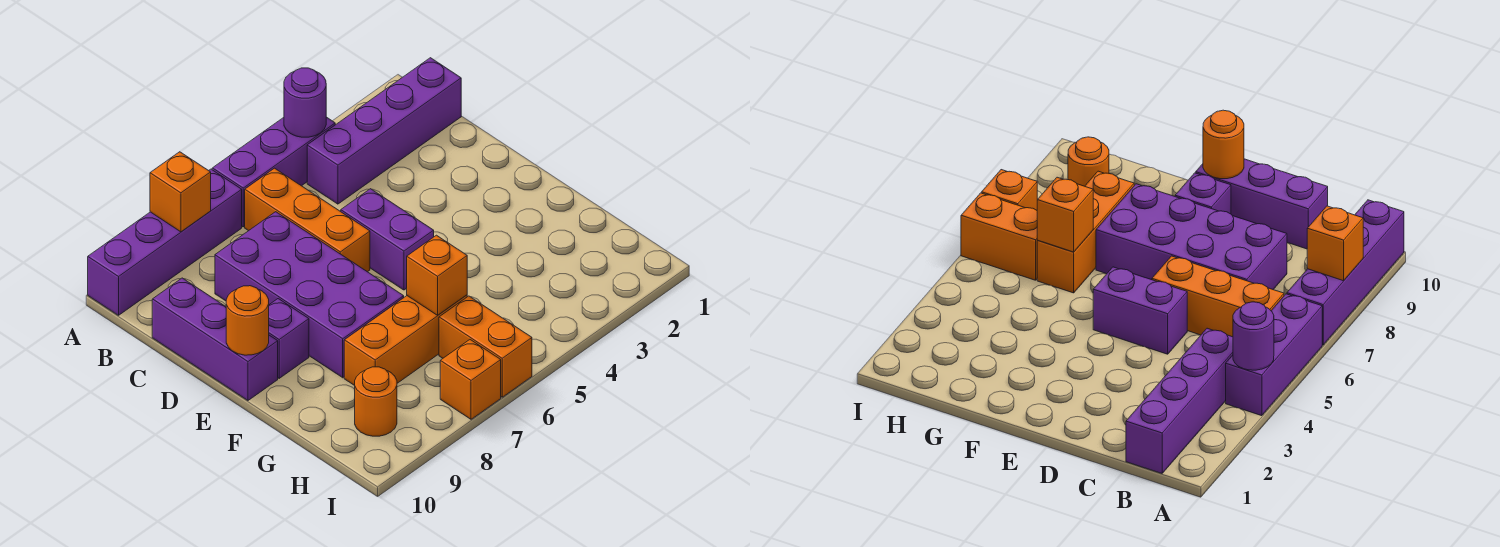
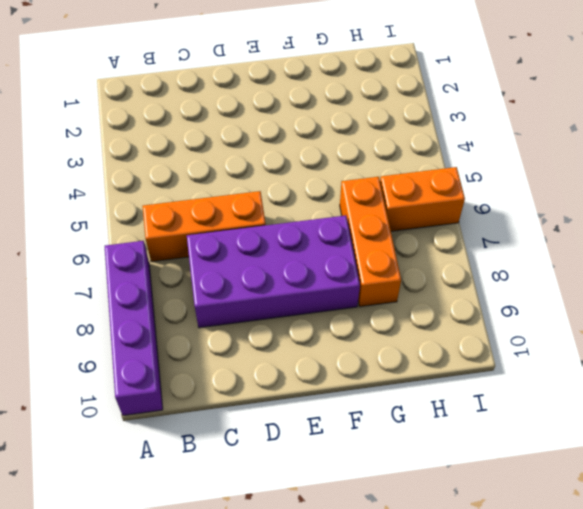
none -> purple brick A4:A6 level 1
none -> purple brick B1:B4 level 1
none -> purple brick C10:E10 level 1

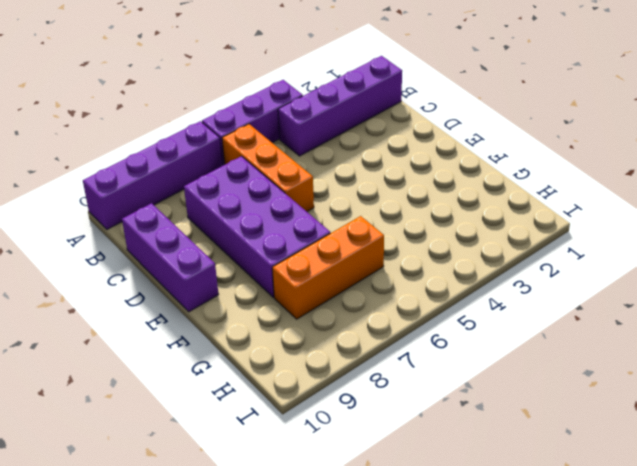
none -> purple brick D5:E5 level 1
none -> purple brick E9 level 1
none -> orange brick H6:I6 level 1

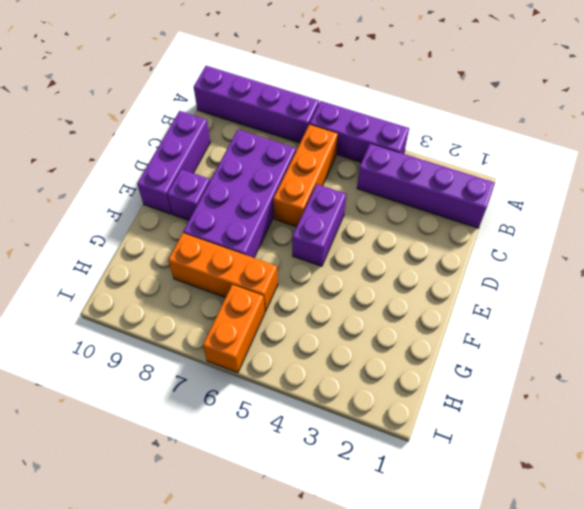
none -> orange round brick H9 level 1
none -> orange brick I7 level 1
none -> purple round brick A4 level 2

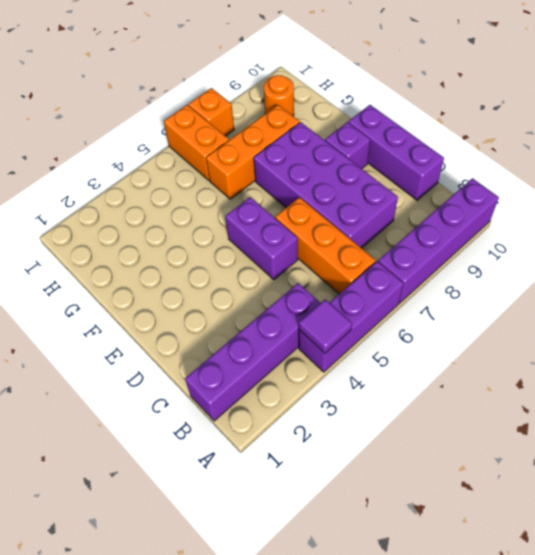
purple tile A4 level 2 -> purple round brick A4 level 2
none -> orange brick A8 level 2
none -> orange round brick E10 level 2
none -> orange brick G6 level 2

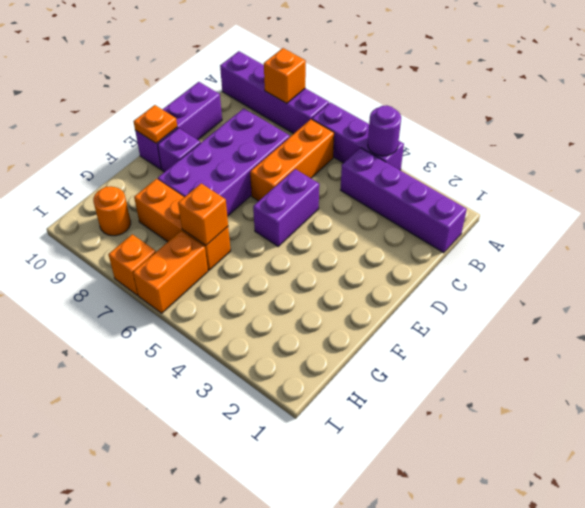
orange plate E10 level 2 -> orange round brick E10 level 2

